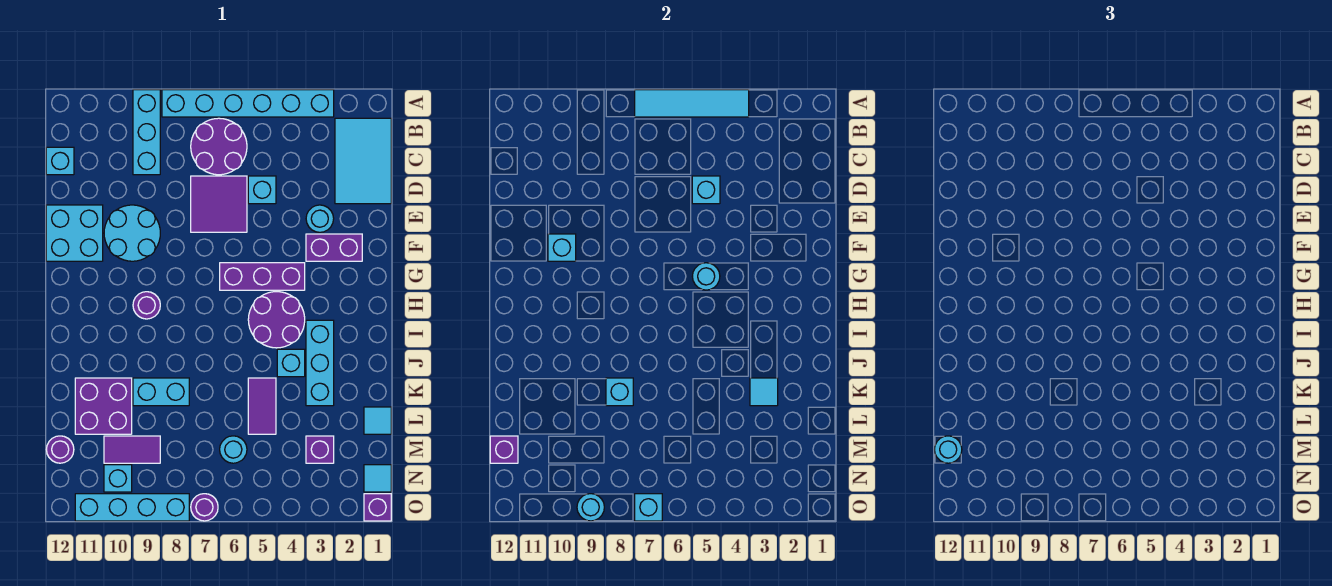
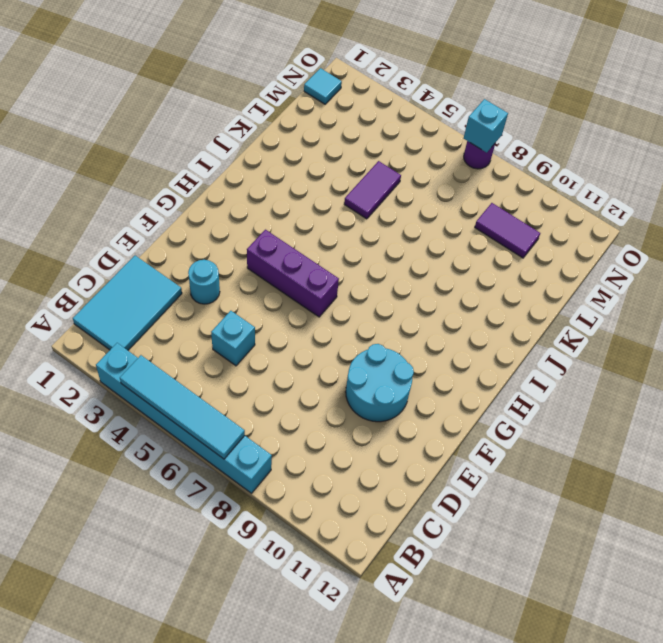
none -> cyan brick A9:C9 level 1
none -> purple round brick B6:C7 level 1
none -> cyan brick C12 level 1
none -> purple tile D6:E7 level 1

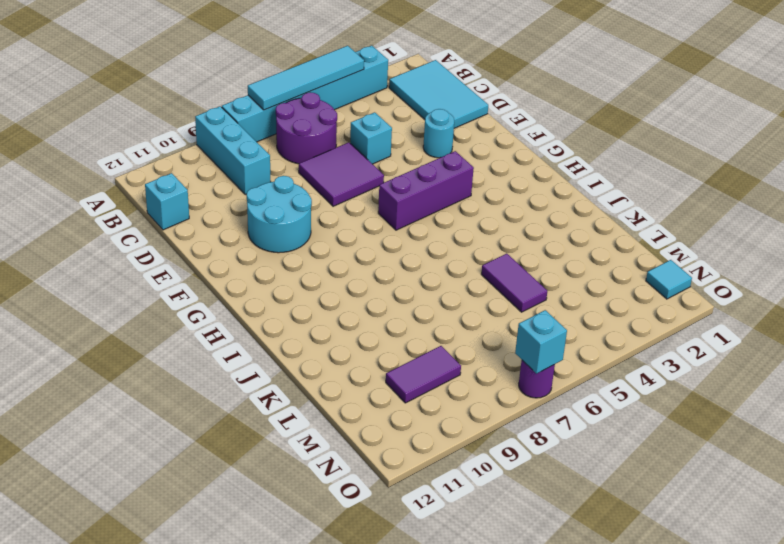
none -> cyan brick E11:F12 level 1
none -> purple brick F2:F3 level 1
none -> purple round brick H4:I5 level 1
none -> purple round brick H9 level 1

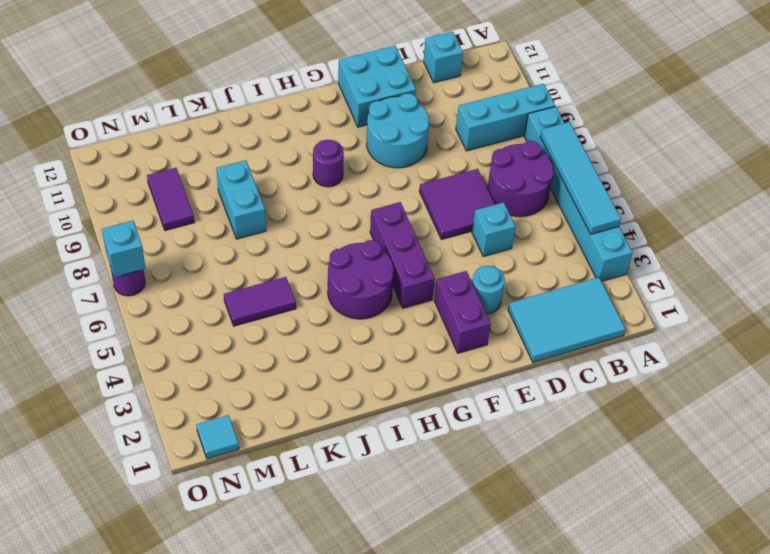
none -> cyan brick I3:K3 level 1
none -> cyan brick J4 level 1
none -> purple brick K10:L11 level 1
none -> cyan tile L1 level 1

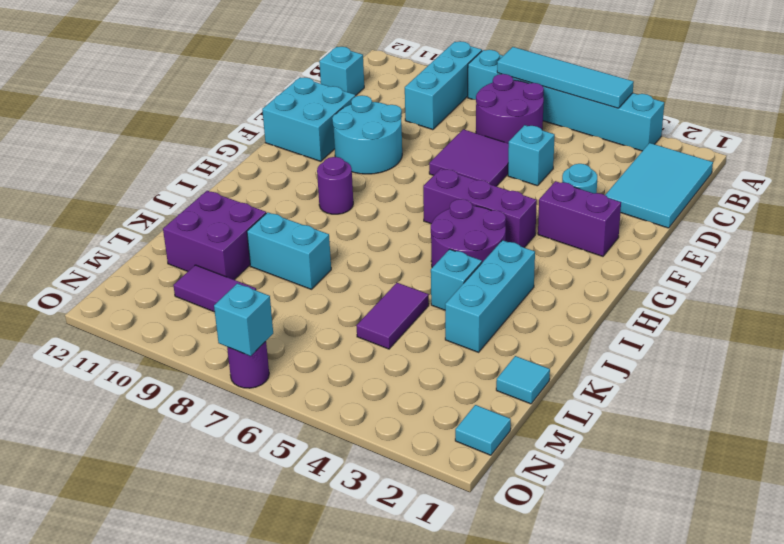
none -> purple brick M3 level 1
none -> cyan round brick M6 level 1
none -> purple round brick M12 level 1
none -> cyan brick N10 level 1

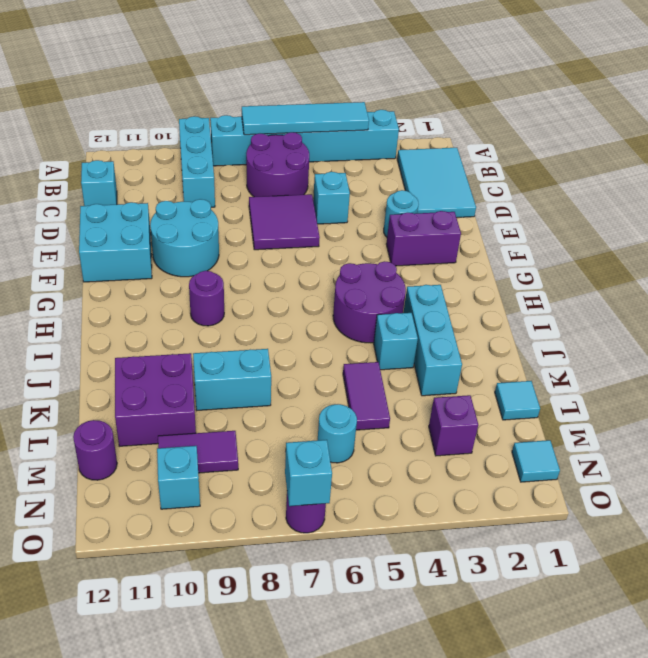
none -> purple brick G4:G6 level 1
none -> purple brick O1 level 1
none -> cyan brick O8:O11 level 1
none -> cyan brick D5 level 2

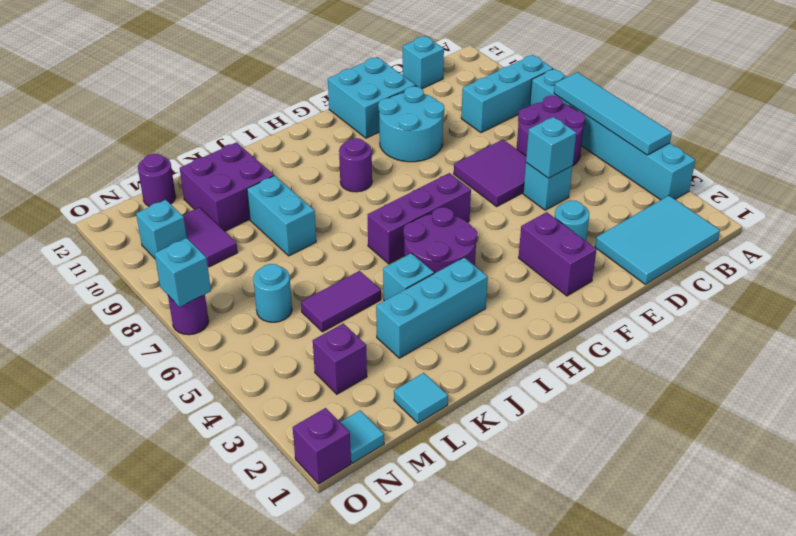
purple brick G6:I6 level 1 -> purple brick G4:G6 level 1
none -> cyan brick O8:O11 level 1
none -> cyan brick F10 level 2
none -> cyan round brick G5 level 2
none -> cyan tile K3 level 2

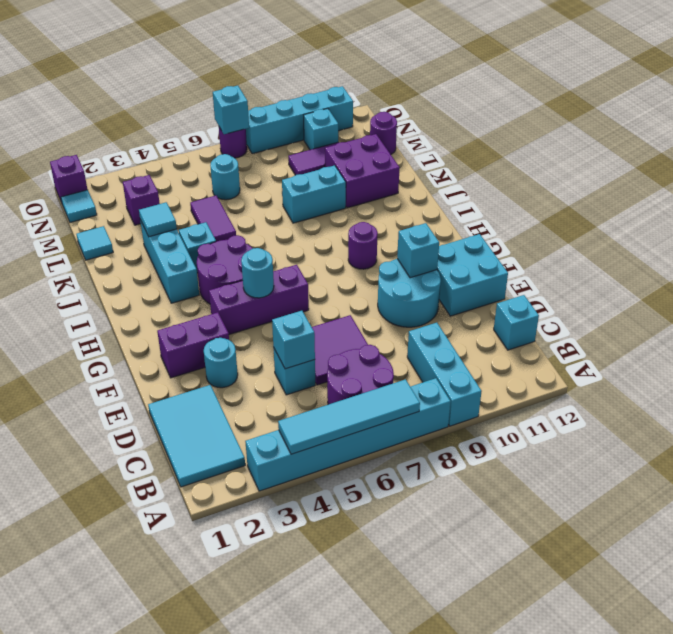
none -> cyan brick K8 level 2
none -> purple brick M12 level 2
none -> cyan round brick O9 level 2
none -> cyan round brick M12 level 3

